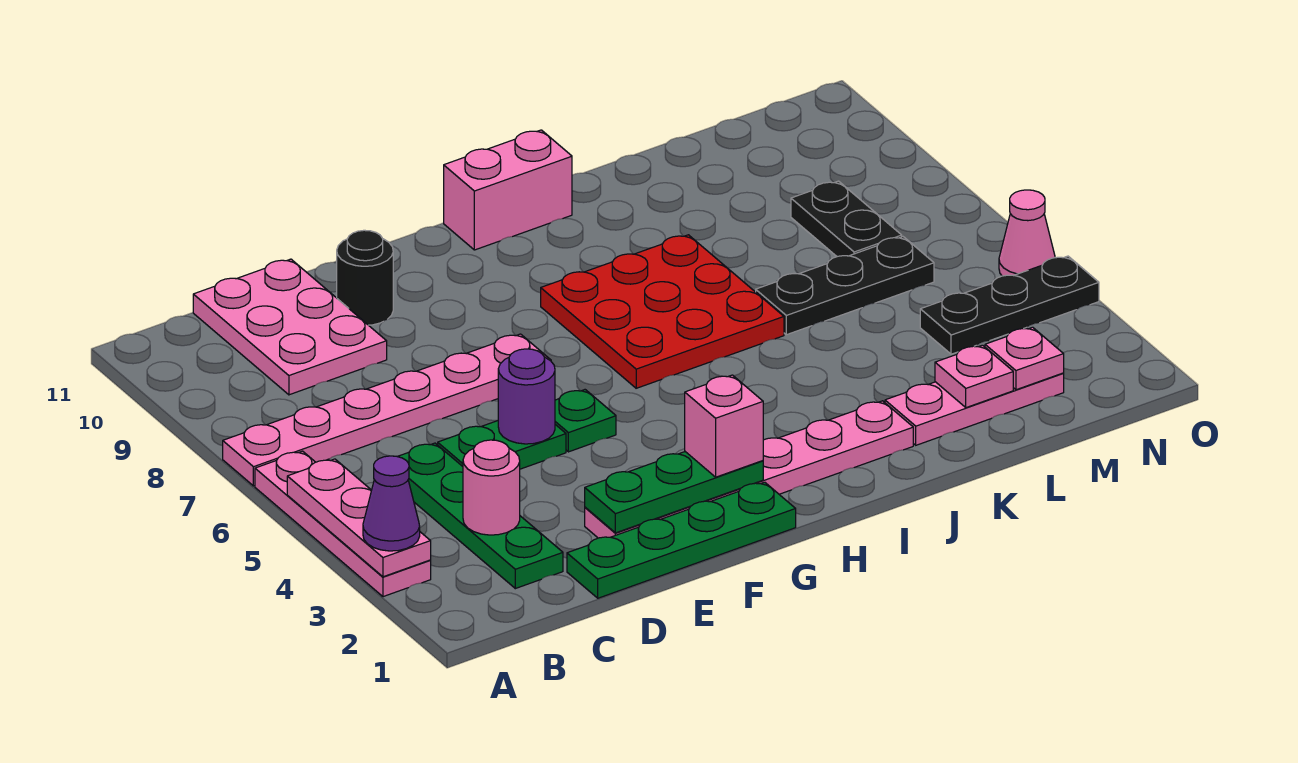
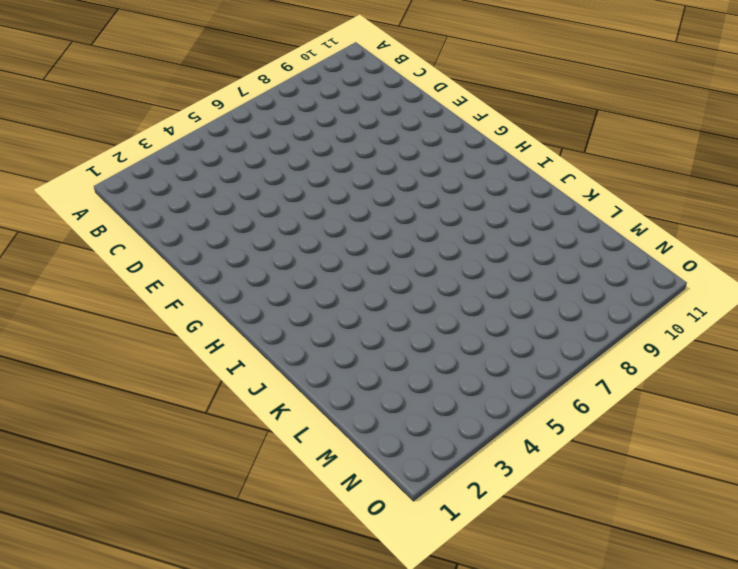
none -> pink plate A3:A6 level 1
none -> pink plate A7:F7 level 1
none -> green plate C2:C5 level 1

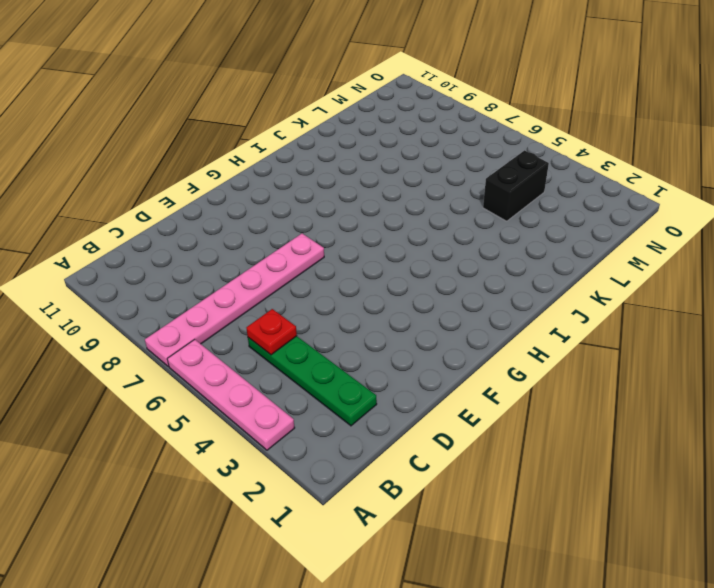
red plate C5 level 2 -> none
black brick L4:M4 level 1 -> black plate M4:O4 level 1
none -> pink plate C9:D11 level 1
none -> green plate D1:G1 level 1
none -> green plate D5:E5 level 1

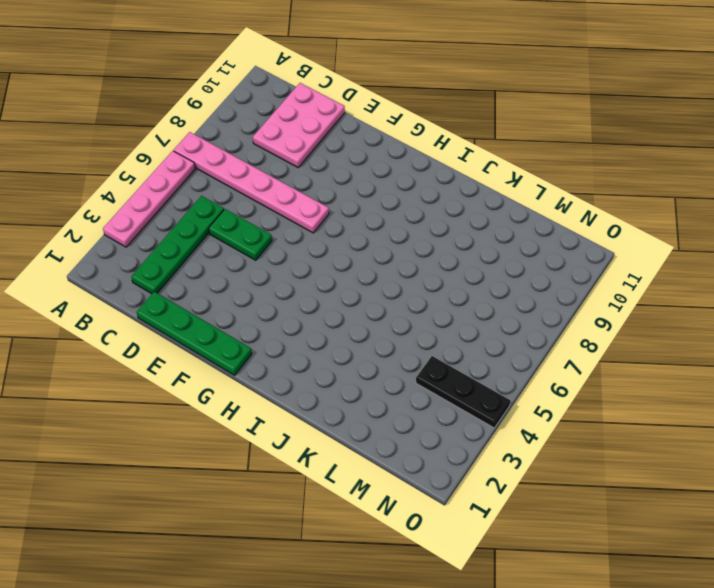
none -> pink plate E2:J2 level 1
none -> black round brick E10 level 1
none -> green plate F5 level 1

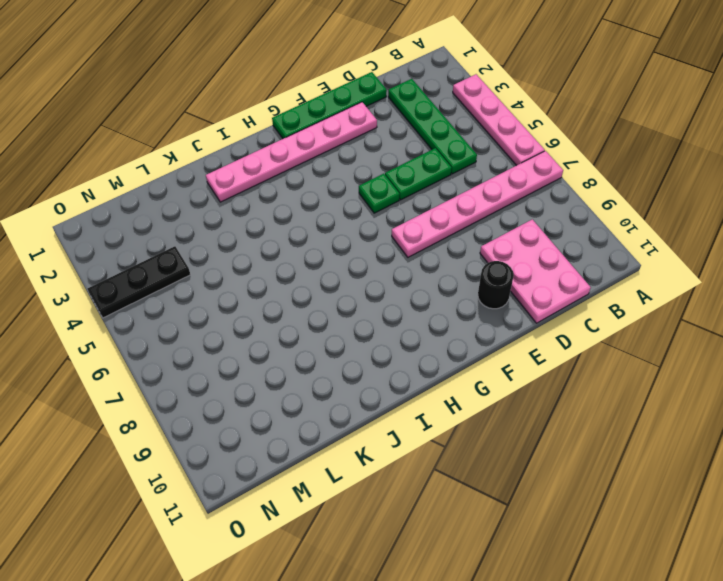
none -> red plate H6:J8 level 1
none -> pink brick H11:I11 level 1
none -> pink plate K2:M2 level 1

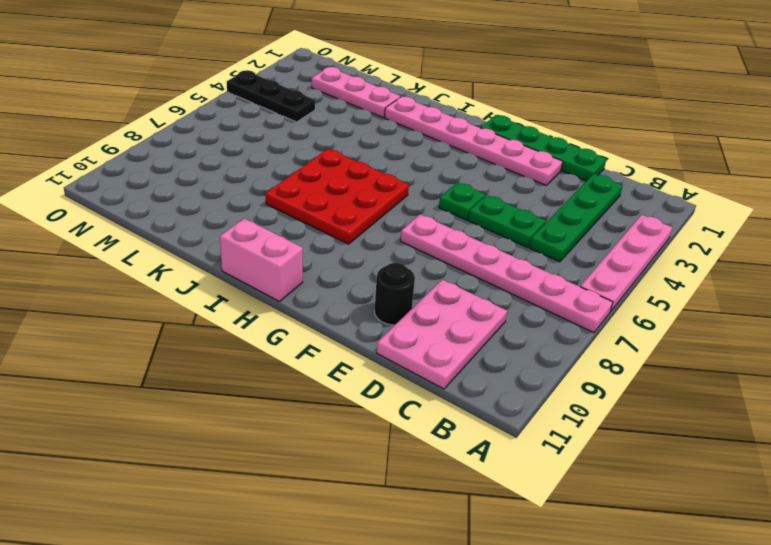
none -> black plate K6:M6 level 1
none -> black plate M7:M8 level 1
none -> pink cone O5 level 1

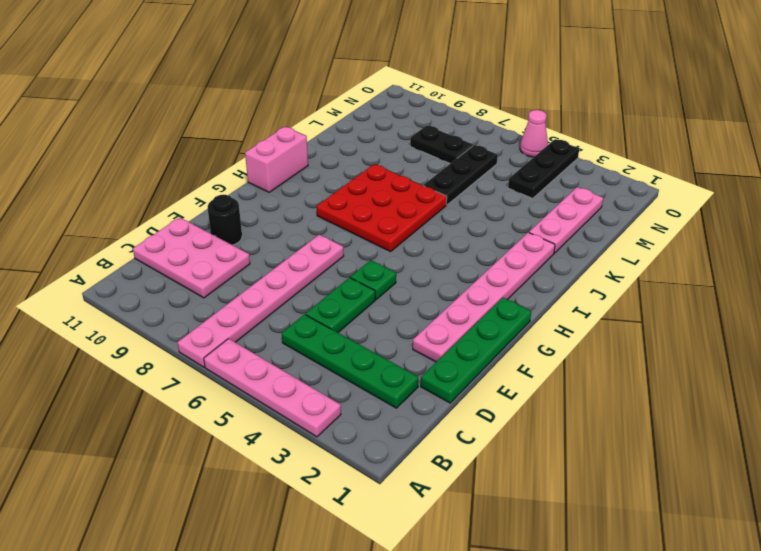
none -> pink plate A3:A5 level 2
none -> pink round brick C3 level 2
none -> green plate E2:G2 level 2

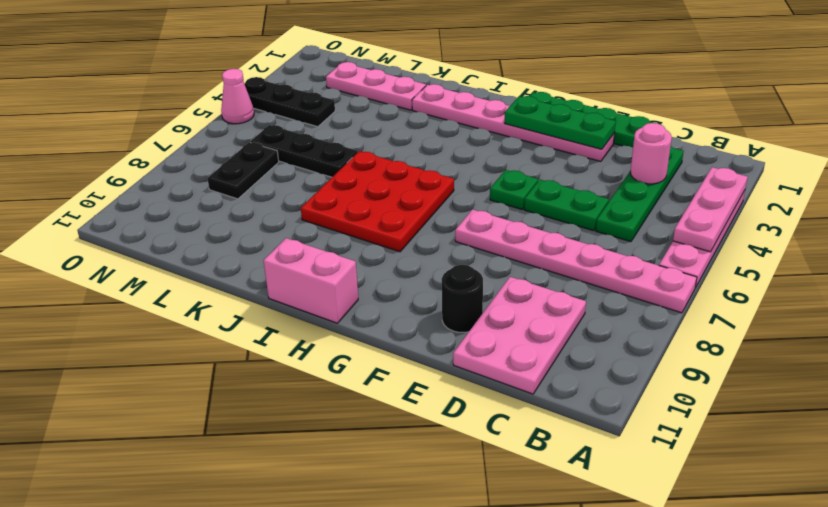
none -> purple round brick E5 level 2
none -> pink plate L2 level 2
none -> pink plate M2 level 2

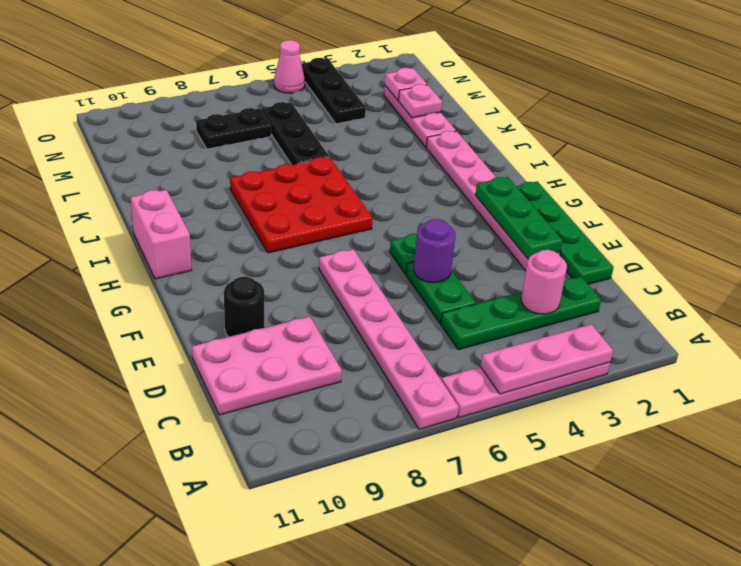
none -> purple cone A3 level 3
none -> pink brick G2 level 3

